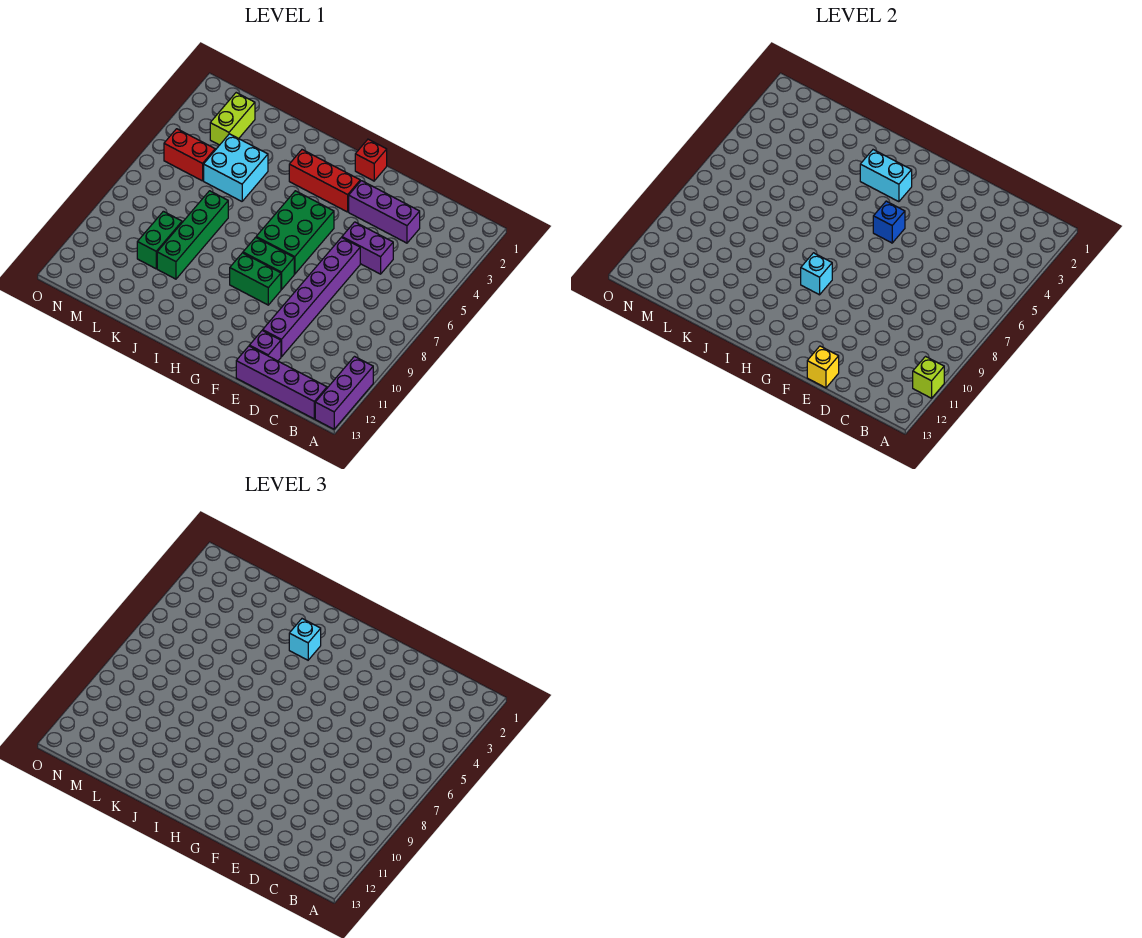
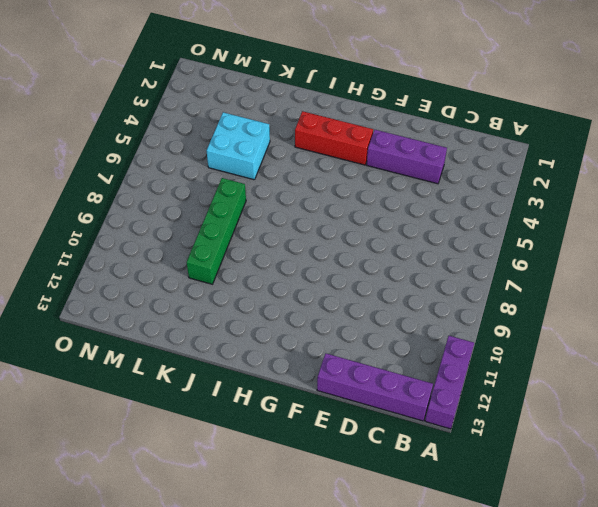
none -> purple brick D5:E5 level 1
none -> purple brick E6:E11 level 1
none -> purple brick E12 level 1

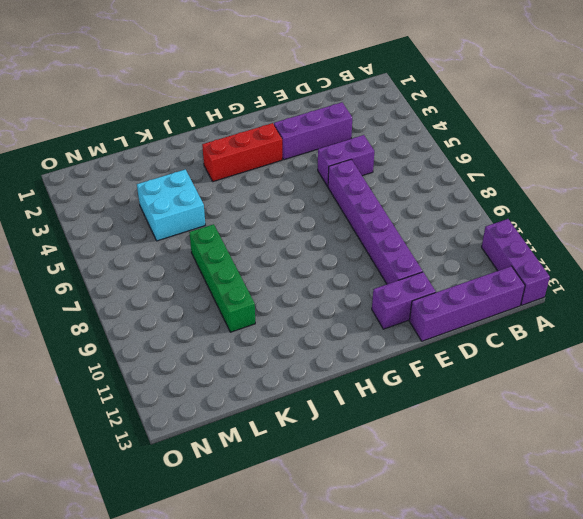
purple brick E12:F12 level 1 -> purple brick E12 level 1
none -> red brick G1 level 1
none -> green brick G5:H7 level 1
none -> green brick G8:H8 level 1

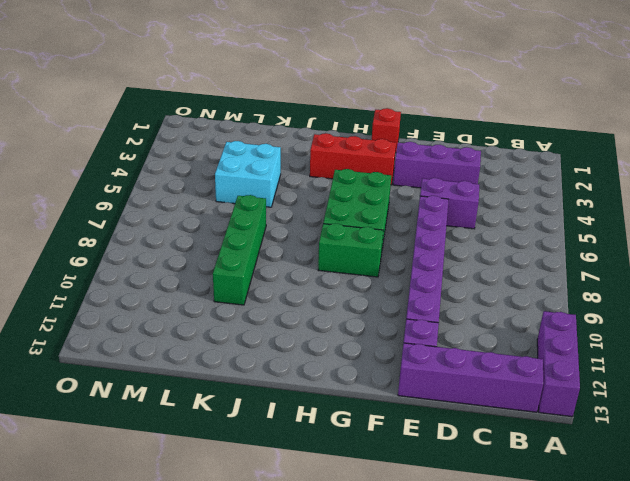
none -> green brick G9:H9 level 1
none -> green brick L9:L10 level 1
none -> lime brick M2:M3 level 1

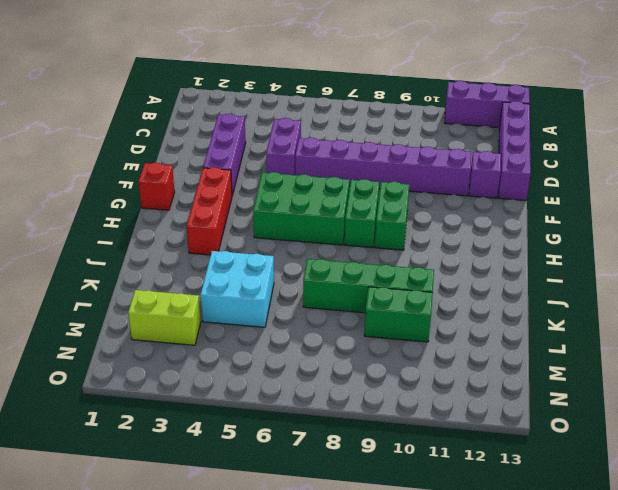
none -> red brick M5:N5 level 1
none -> lime brick A11 level 2
none -> yellow brick E13 level 2

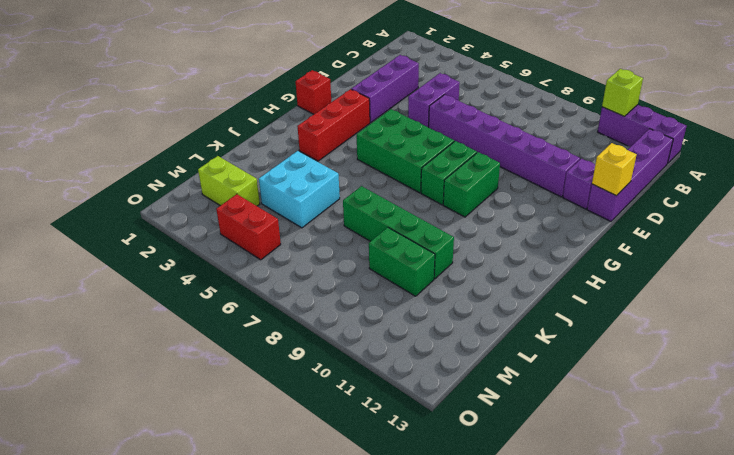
red brick N4:N5 level 1 -> red brick M5:N5 level 1
none -> blue brick G5 level 2
none -> cyan brick H3:I3 level 2
none -> cyan brick H9 level 2

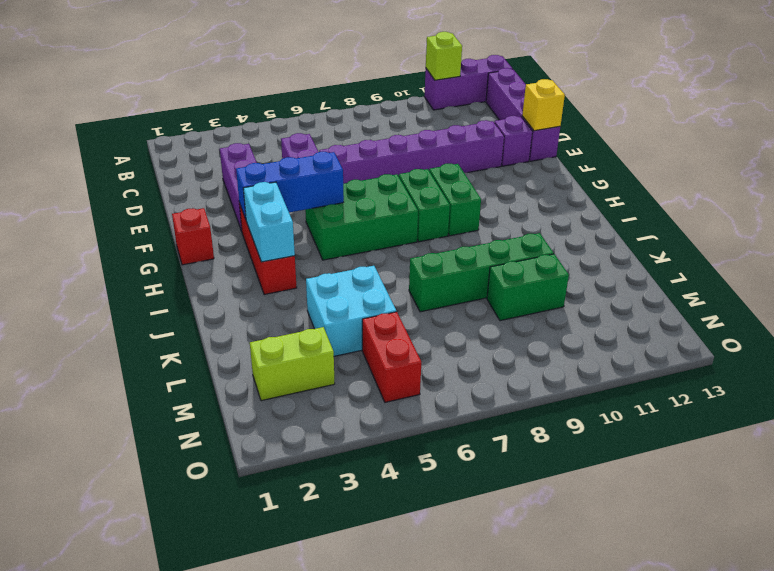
blue brick G3:G5 level 2 -> blue brick G5 level 2
none -> cyan brick H9 level 2
none -> cyan brick I3 level 3

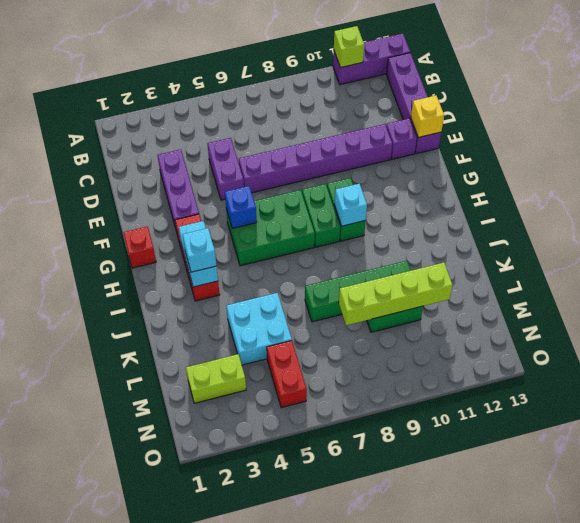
lime brick L8:L11 level 2 -> none

